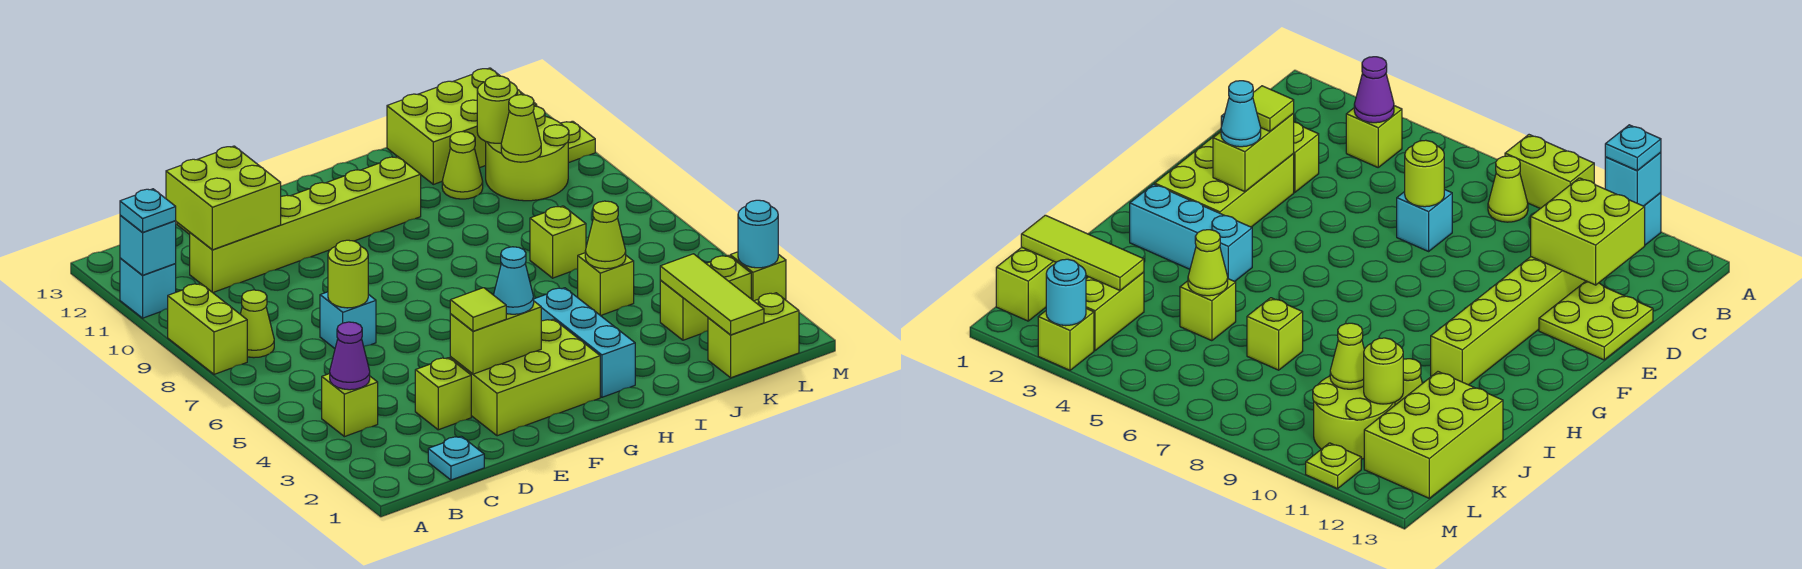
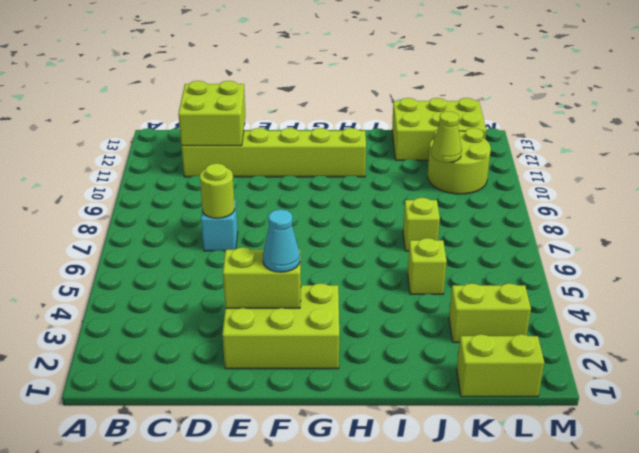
none -> lime brick A8:A9 level 1
none -> cyan brick A11 level 1
none -> lime brick B4 level 1
none -> lime cone B8 level 1

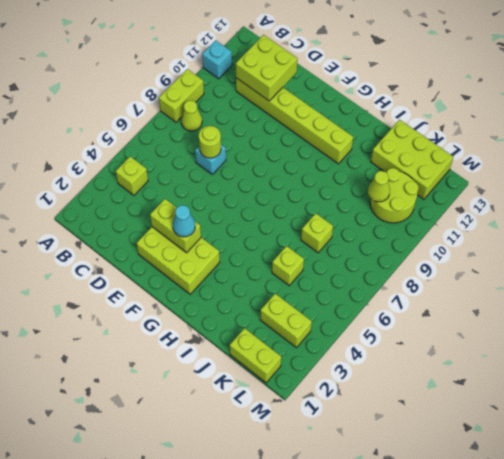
none -> cyan plate C1 level 1
none -> lime brick D3 level 1
none -> lime plate D12:E13 level 1
none -> cyan brick H2:H4 level 1

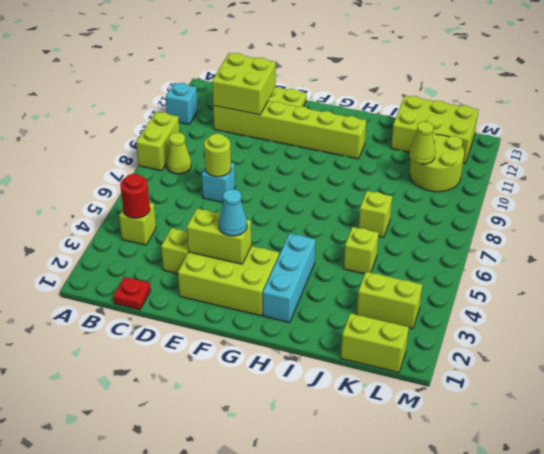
red round brick B4 level 2 -> purple cone B4 level 2
red plate C1 level 1 -> cyan plate C1 level 1
none -> lime cone J11 level 1
none -> lime brick M3 level 1
none -> lime plate M11 level 1
none -> cyan brick A11 level 2

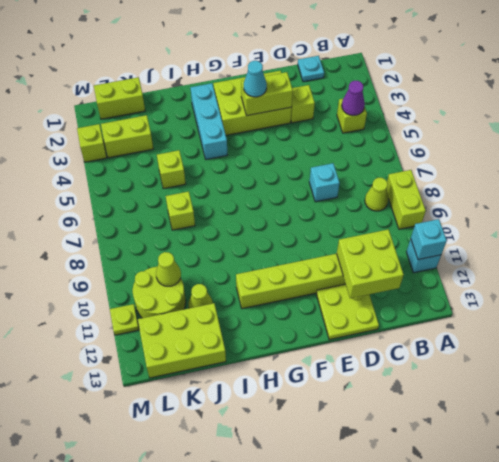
none -> lime round brick D7 level 2
none -> lime cone J5 level 2
none -> lime tile K1:K3 level 2
none -> lime round brick K11 level 2

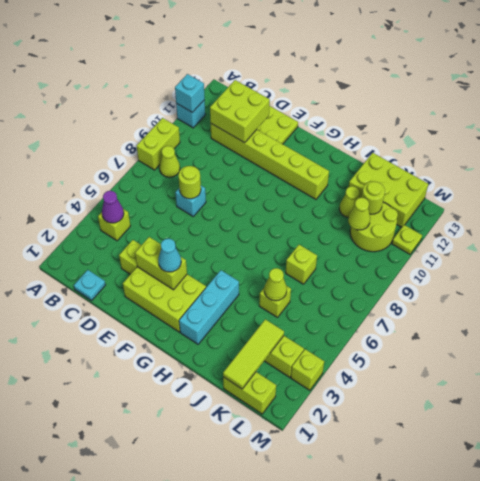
none -> cyan round brick M3 level 2
none -> cyan plate A11 level 3
none -> lime tile E3 level 3

